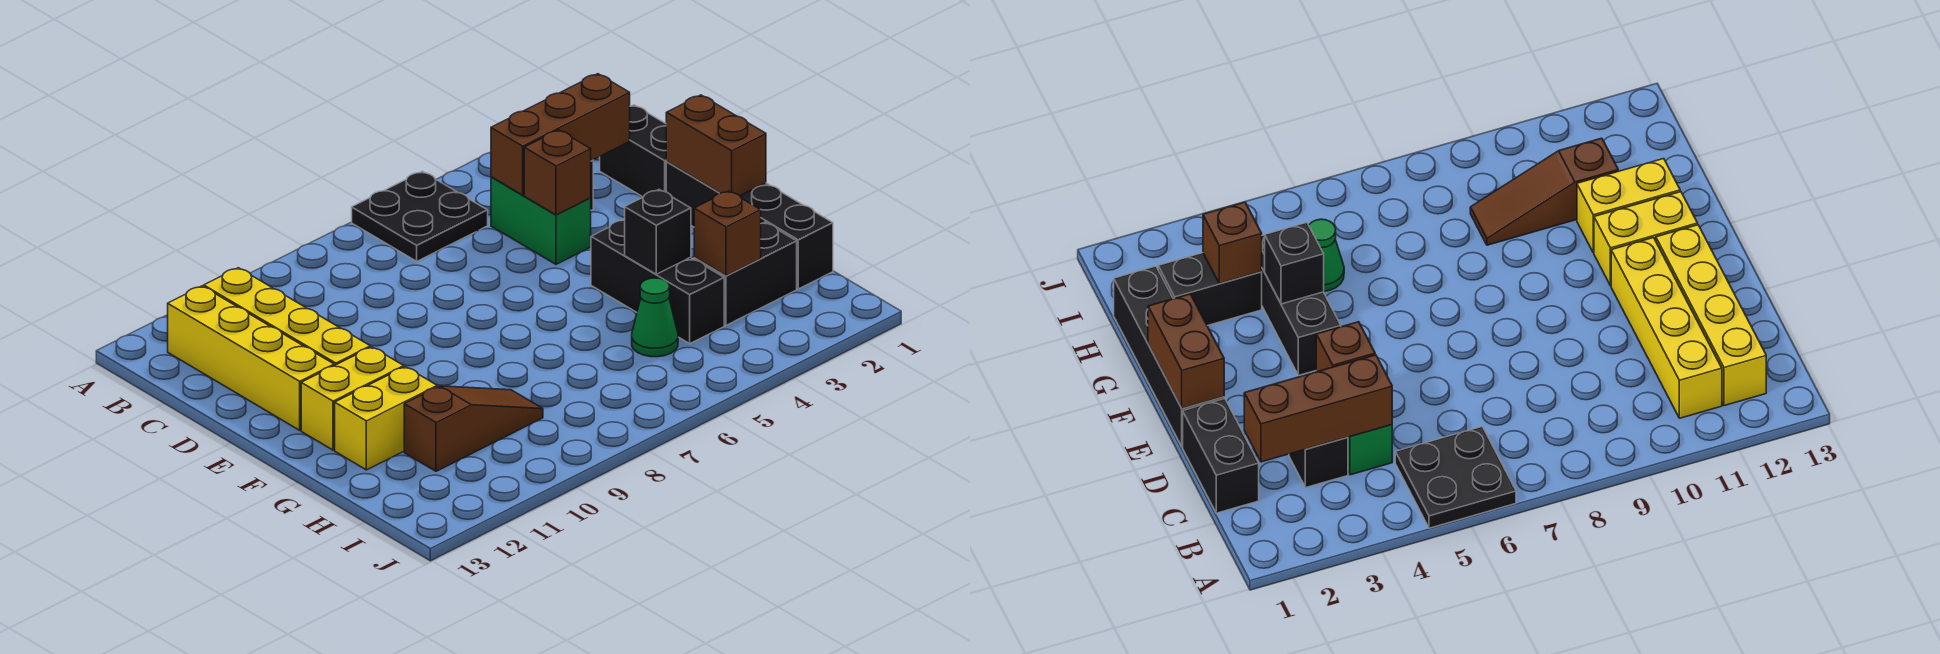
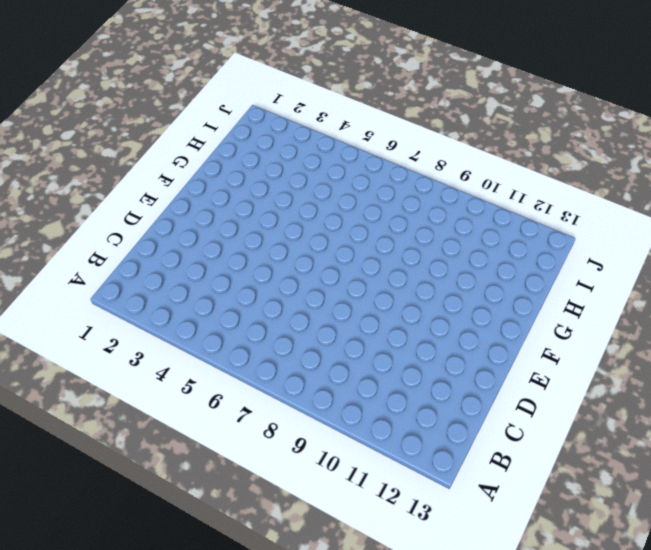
none -> black plate A5:B6 level 1
none -> yellow brick B11:E11 level 1
none -> yellow brick B12:E12 level 1

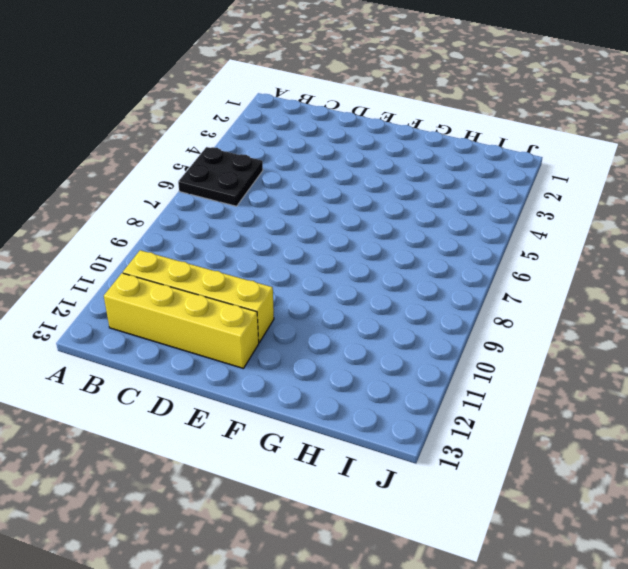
none -> black brick C1:D1 level 1
none -> black brick C3 level 1
none -> green brick C4:D4 level 1

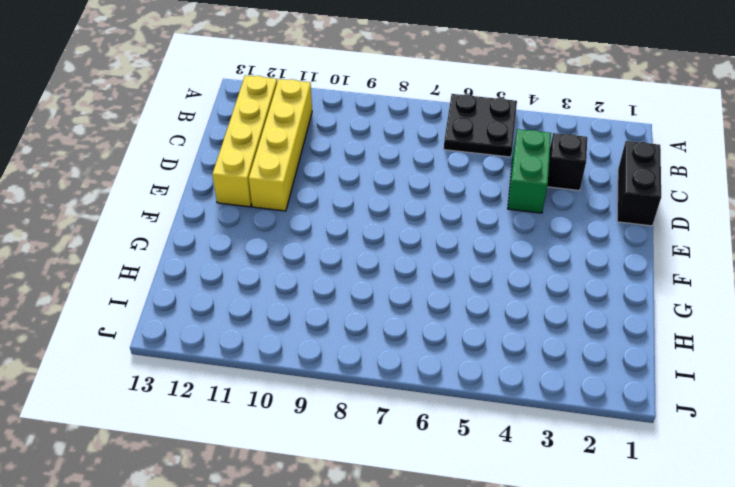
none -> black brick E1:H1 level 1
none -> black brick F4:H4 level 1
none -> yellow brick F11:F12 level 1

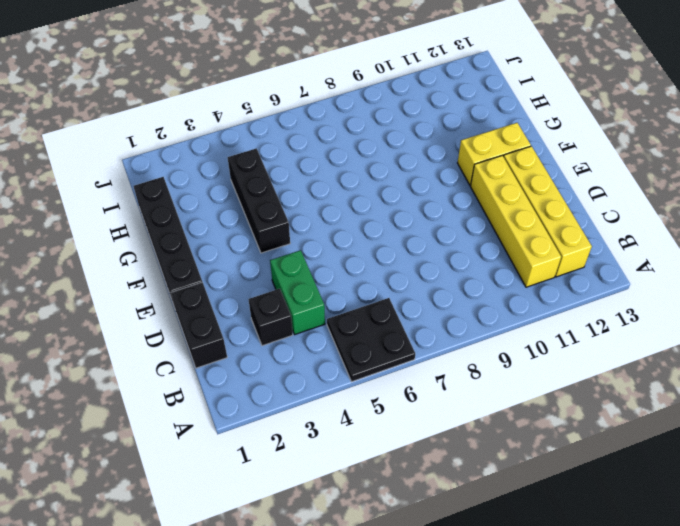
none -> yellow brick G11:G12 level 1
none -> black brick H2:H3 level 1
none -> green cone H5 level 1

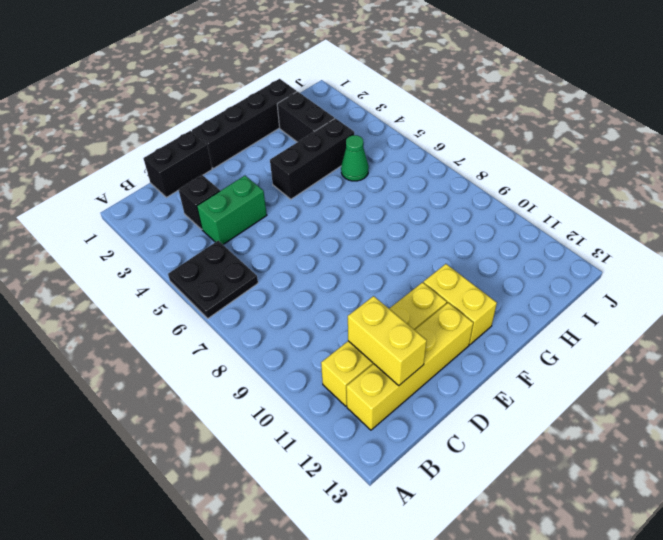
yellow brick C11:C12 level 2 -> yellow brick G11:G12 level 1
none -> brown slope H9:H11 level 1 top 11
none -> brown brick C2:C4 level 2
none -> brown brick D4 level 2

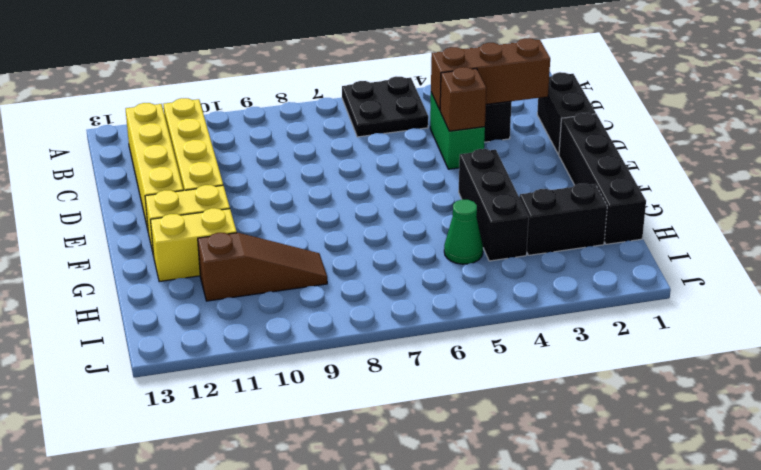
none -> brown brick E1:F1 level 2
none -> black brick G4 level 2
none -> brown brick H3 level 2

